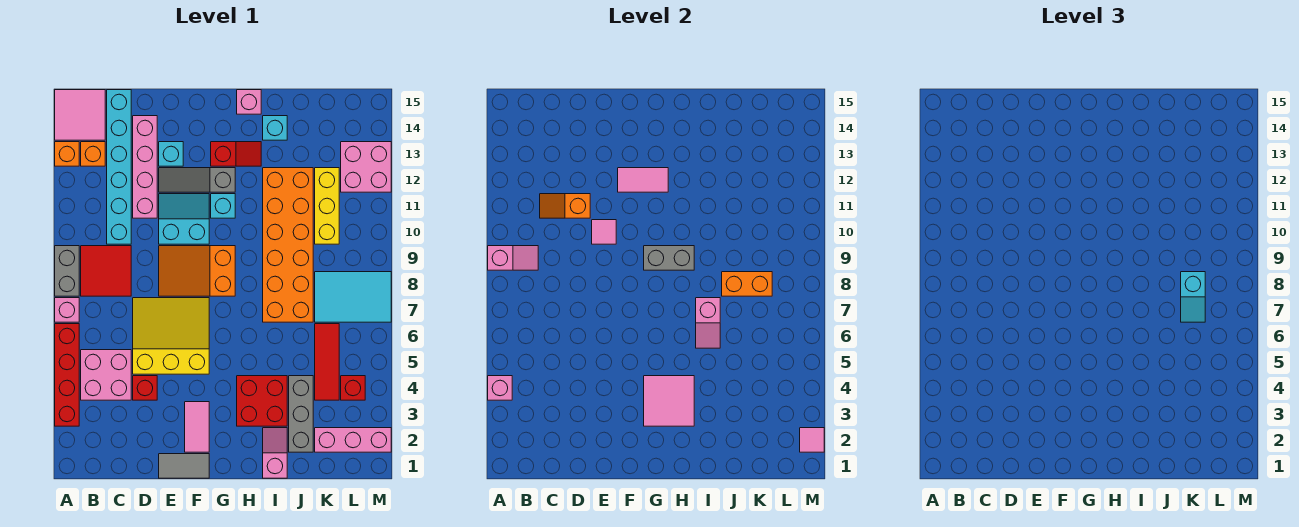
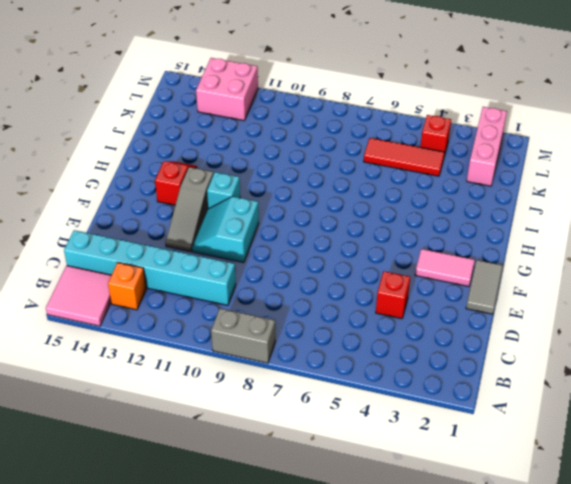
none -> red brick A3:A6 level 1
none -> pink brick A7 level 1
none -> orange brick A13 level 1
none -> pink brick B4:C5 level 1

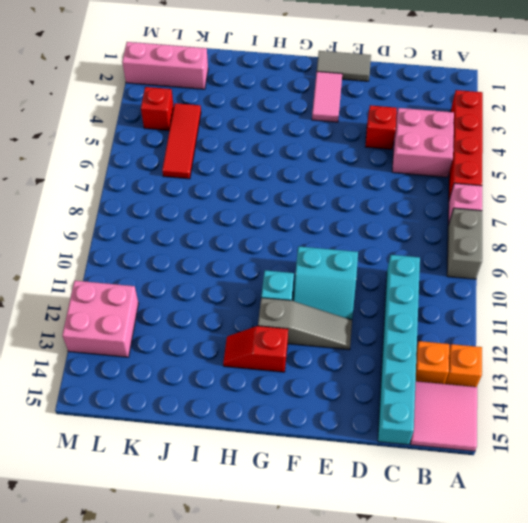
none -> red tile B8:C9 level 1
none -> yellow slope D5:F7 level 1 top 5
none -> pink brick D11:D14 level 1
none -> orange slope E8:G9 level 1 top G

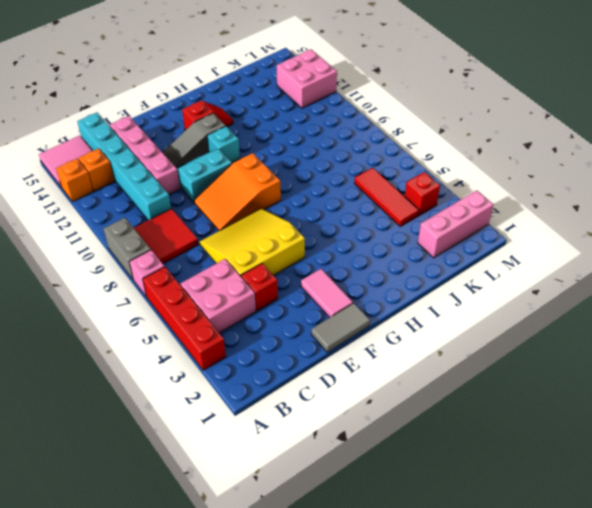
none -> cyan brick E13 level 1
none -> red brick H3:I4 level 1
none -> pink brick H15 level 1
none -> pink slope I1:I2 level 1 top 1

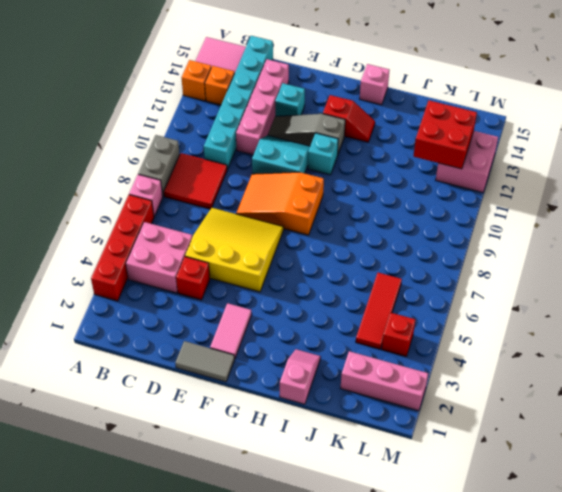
red brick K12:L13 level 2 -> red brick H3:I4 level 1
none -> orange brick I7:J12 level 1
none -> cyan brick I14 level 1
none -> grey brick J2:J4 level 1
none -> cyan tile K7:M8 level 1

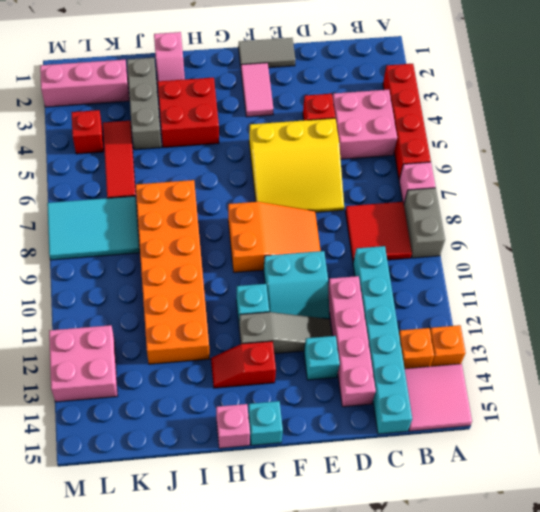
cyan brick G15 level 1 -> cyan brick I14 level 1
none -> yellow brick K10:K12 level 1
none -> pink brick A4 level 2
none -> pink slope A9:B9 level 2 top A
none -> orange slope C11:D11 level 2 top D

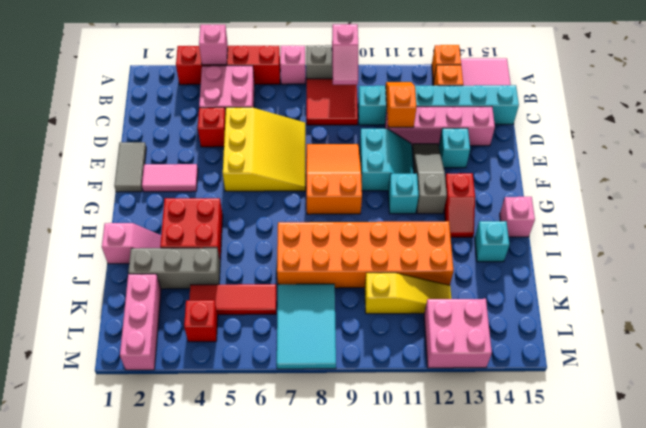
yellow slope K10:K12 level 1 top 10 -> yellow brick K10:K12 level 1
none -> pink tile E10 level 2
none -> pink tile F12:G12 level 2
none -> pink tile G3:H4 level 2
none -> grey brick G9:H9 level 2

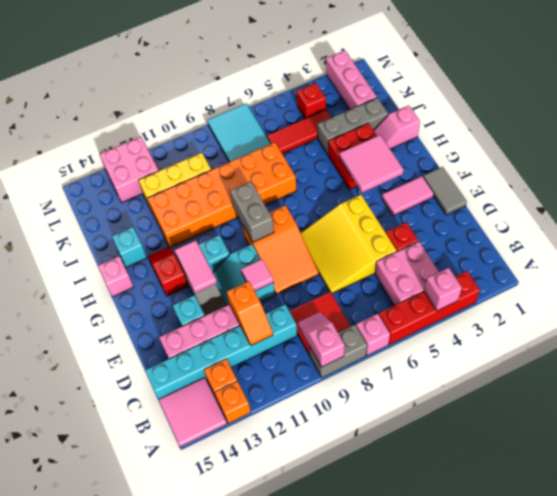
none -> pink slope I6:I7 level 2 top 7
none -> orange brick J8:K8 level 2
none -> pink tile M2 level 2
none -> cyan slope K7:K8 level 3 top 8

